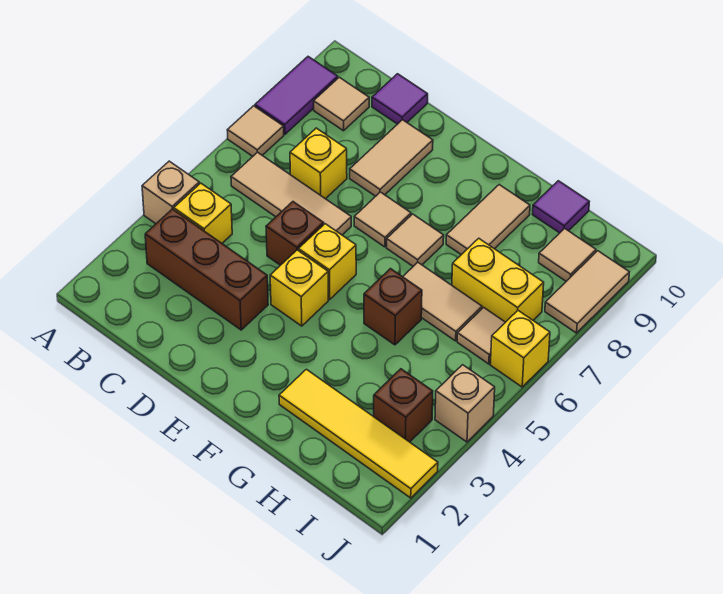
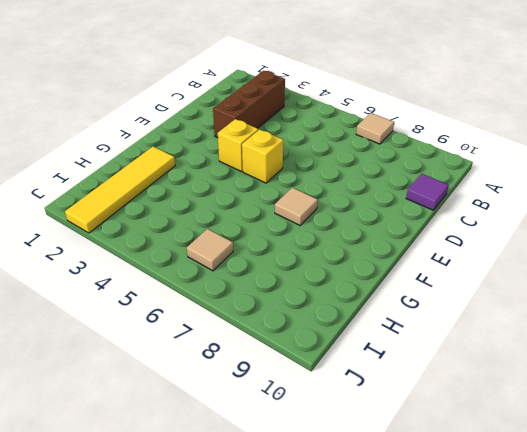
none -> tan brick A4 level 1
none -> purple tile A8:A9 level 1
none -> yellow brick B4 level 1

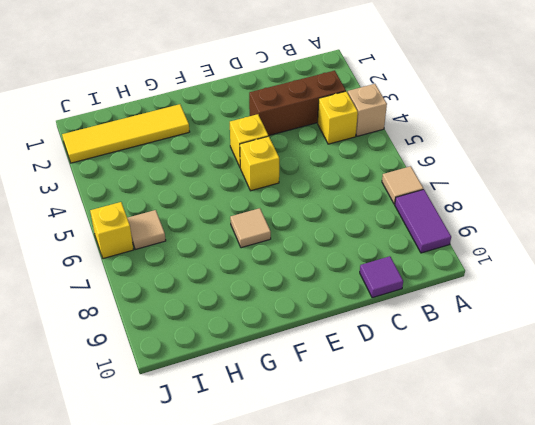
none -> tan tile B6:D6 level 1
none -> tan tile B9 level 1
none -> yellow brick C7 level 1

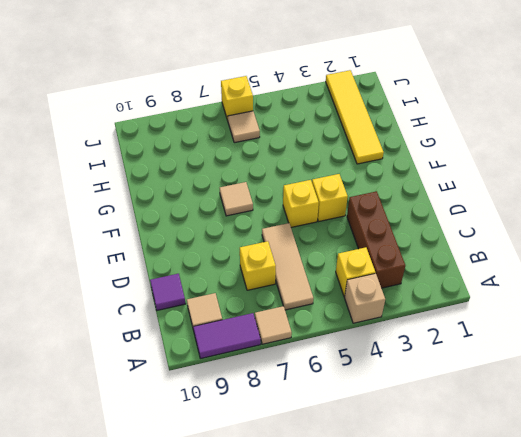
none -> brown brick D5 level 1
none -> tan tile D8:D9 level 1
none -> tan tile E7 level 1

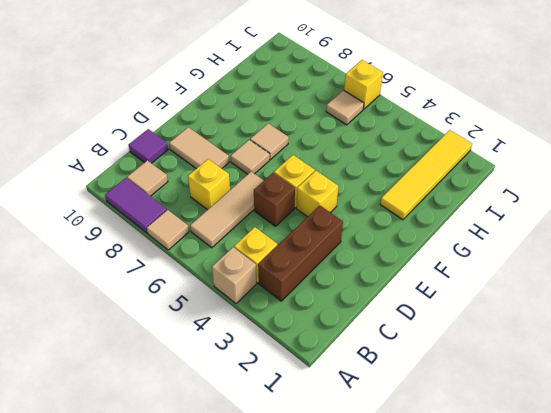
none -> brown brick G5 level 1
none -> tan tile G6:H6 level 1
none -> tan tile G8:G9 level 1

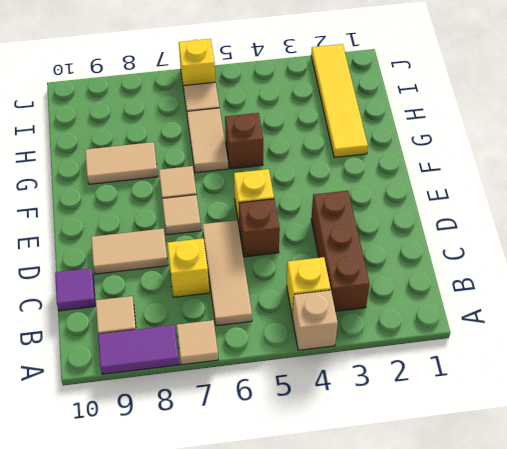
none -> yellow brick E4 level 1
none -> yellow brick H7:I7 level 1
none -> purple tile H10 level 1

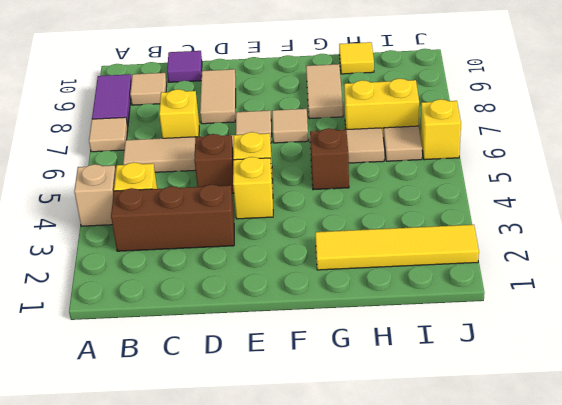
yellow tile H10 level 1 -> purple tile H10 level 1
none -> brown brick I3 level 1
none -> tan tile I9 level 1
none -> tan brick J4 level 1

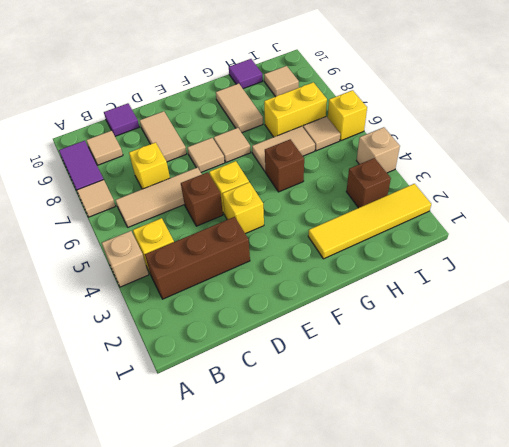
none -> tan tile J8:J9 level 1

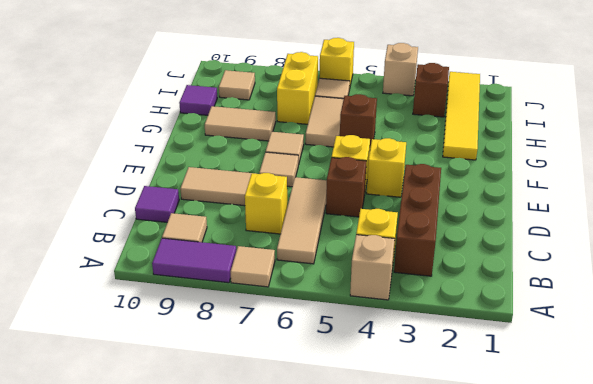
none -> tan tile J8:J9 level 1

